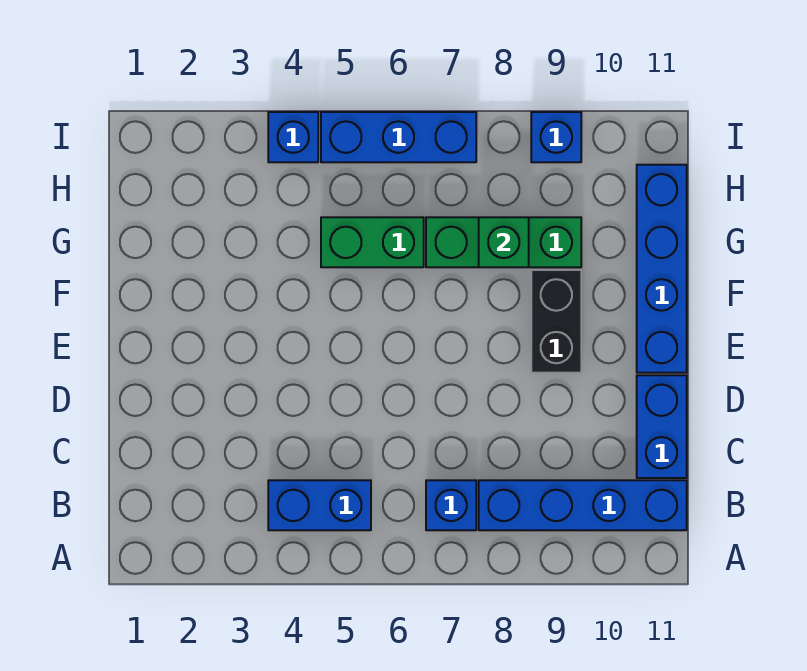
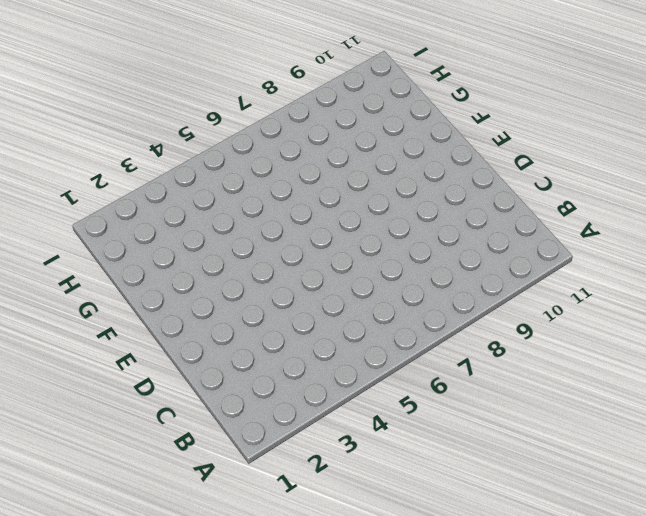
none -> blue brick B4:B5 level 1
none -> blue brick B7 level 1
none -> blue brick B8:B11 level 1

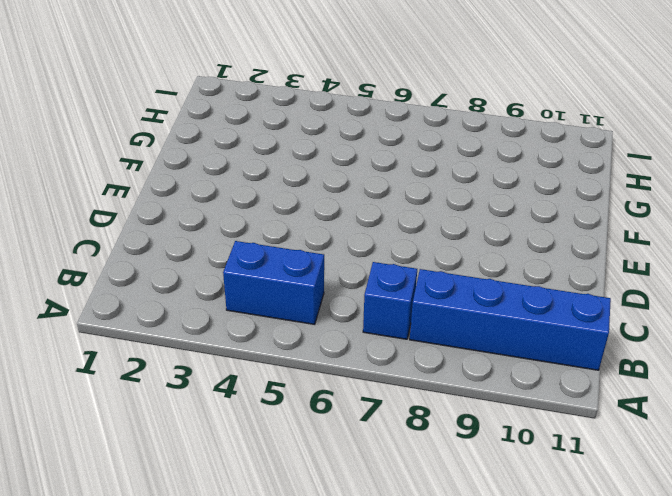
none -> blue brick C11:D11 level 1
none -> black brick E9:F9 level 1
none -> blue brick E11:H11 level 1

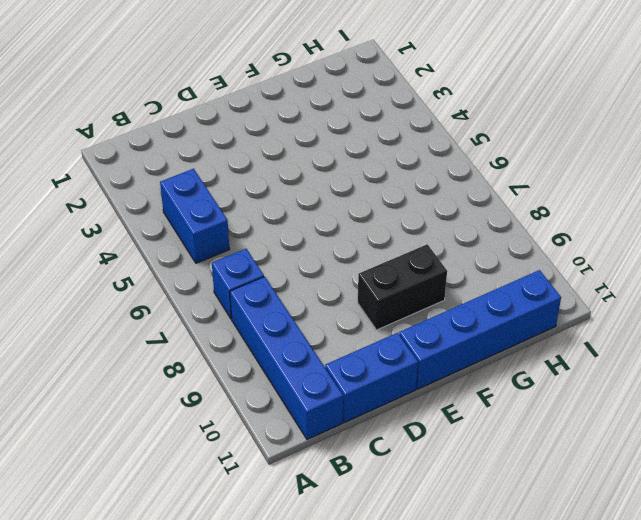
none -> green brick G5:G6 level 1
none -> green brick G7:G9 level 1
none -> blue brick I4 level 1

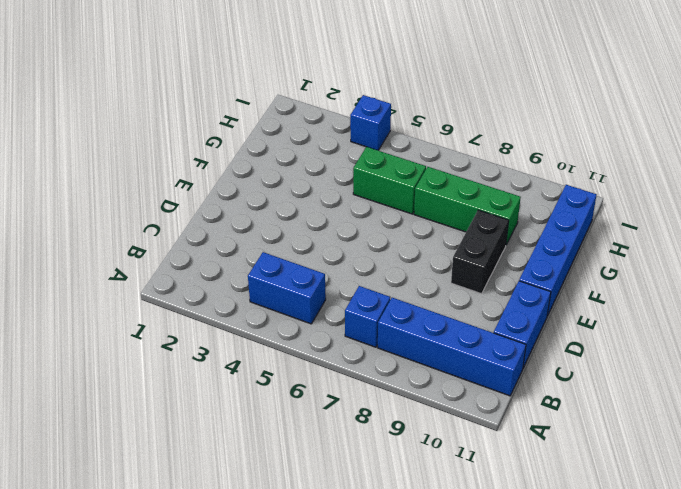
none -> blue brick I5:I7 level 1
none -> blue brick I9 level 1
none -> green brick G8 level 2

